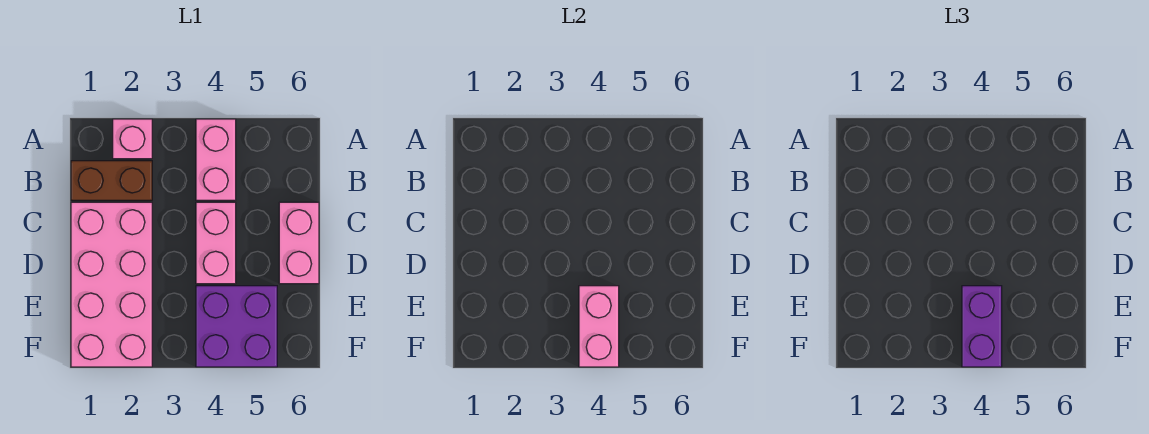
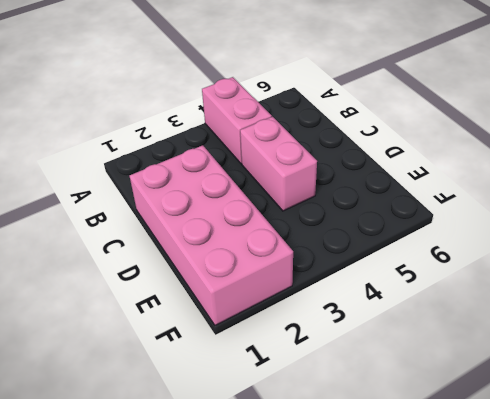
none -> pink brick A2 level 1
none -> brown brick B1:B2 level 1

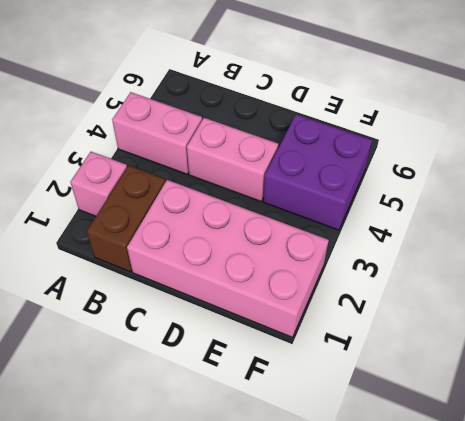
none -> pink brick C6:D6 level 1
none -> pink brick E4:F4 level 2

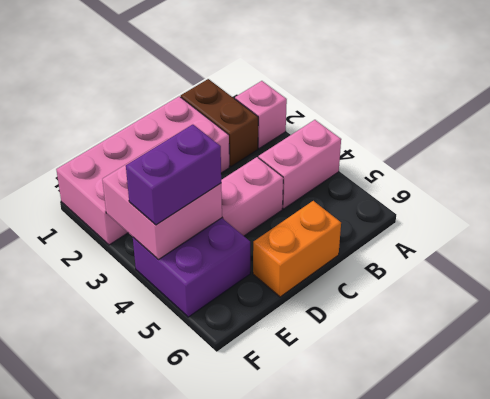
orange brick C6:D6 level 1 -> pink brick C6:D6 level 1
pink brick E3:F4 level 2 -> pink brick E4:F4 level 2

